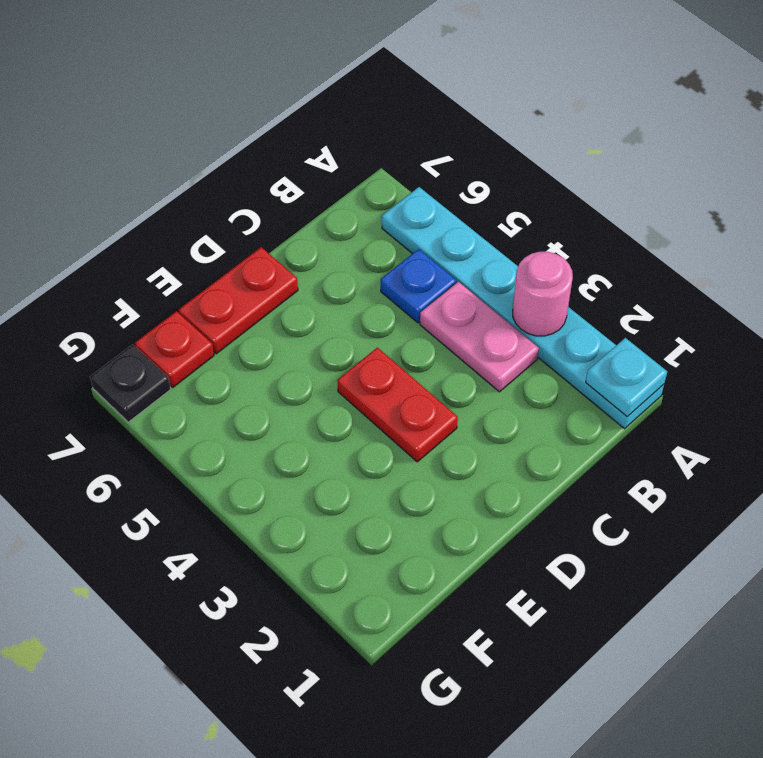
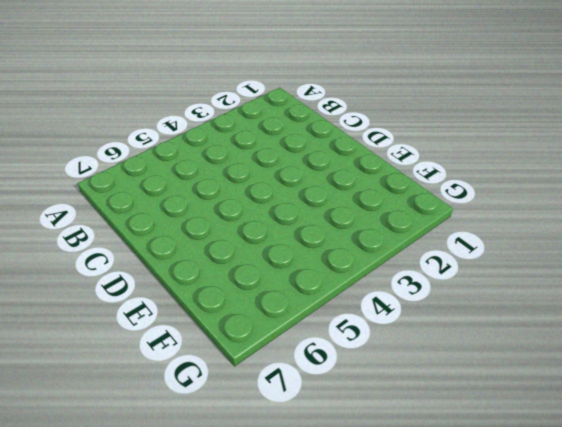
none -> cyan plate A1:A6 level 1
none -> pink plate B3:B4 level 1

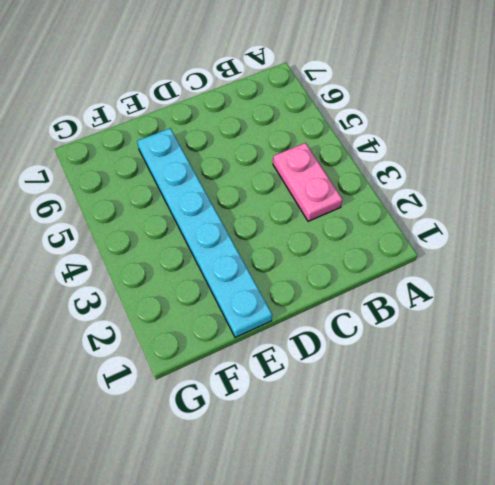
cyan plate E1:E6 level 1 -> cyan plate A1:A6 level 1
none -> blue plate B5 level 1
none -> red plate D3:D4 level 1

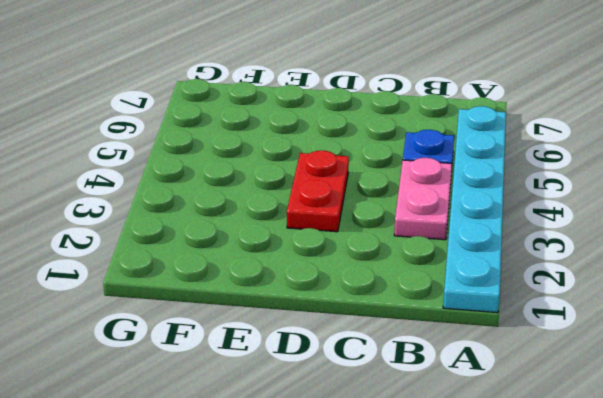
none -> red plate D7:E7 level 1
none -> red plate F7 level 1

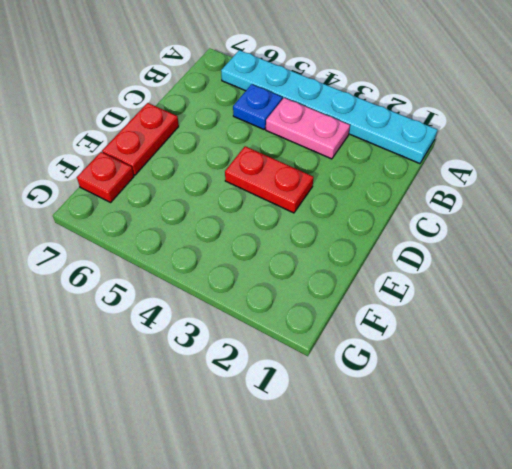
none -> black plate G7 level 1
none -> cyan plate A1 level 2

